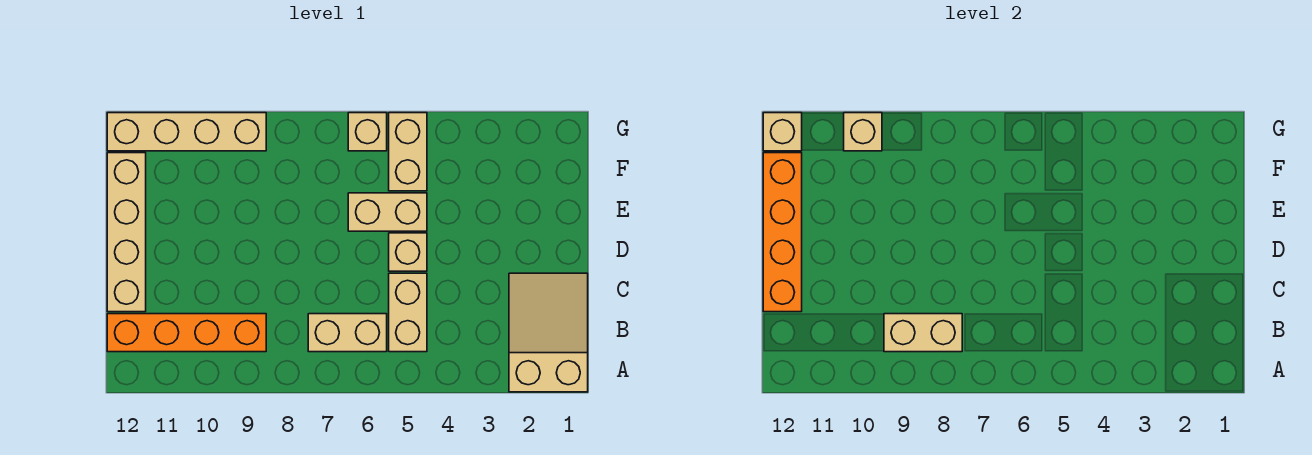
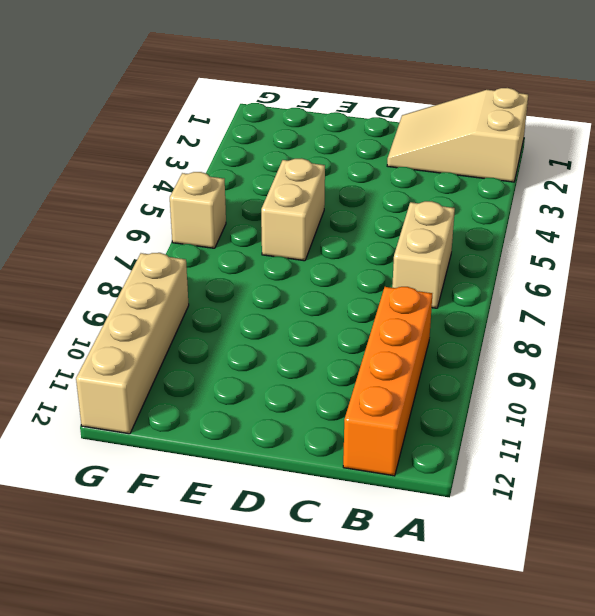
none -> tan brick B5:C5 level 1
none -> tan brick C12:F12 level 1
none -> tan brick D5 level 1

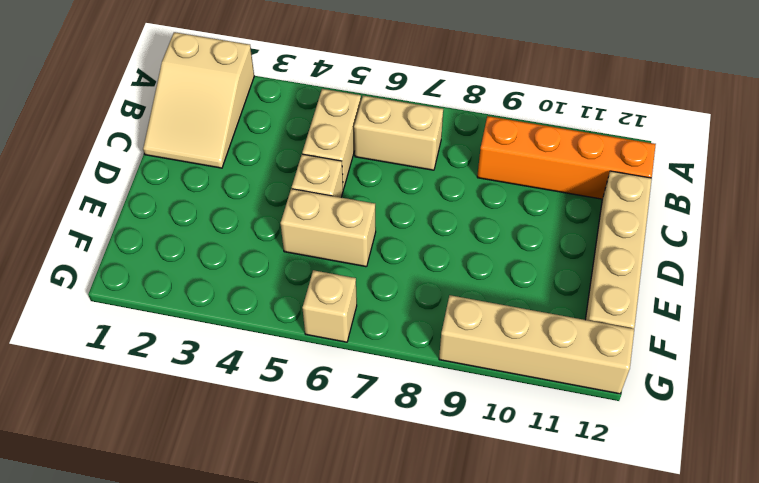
none -> tan brick F5:G5 level 1
none -> tan brick B8:B9 level 2
none -> orange brick C12:F12 level 2

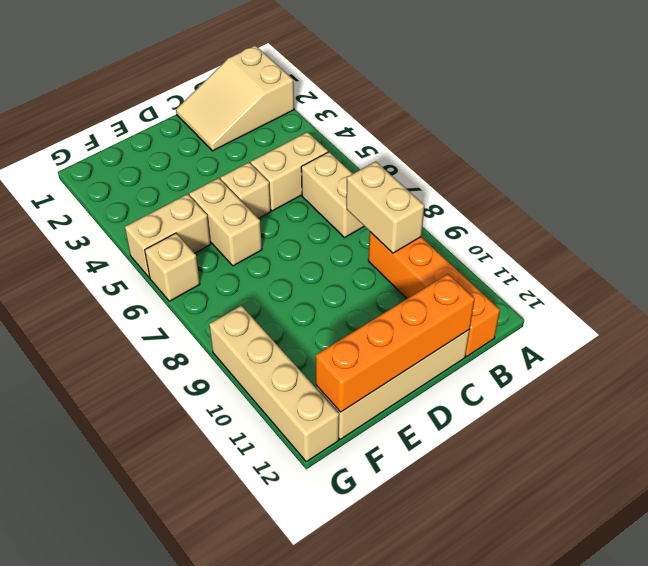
none -> tan brick G10 level 2
none -> tan brick G12 level 2

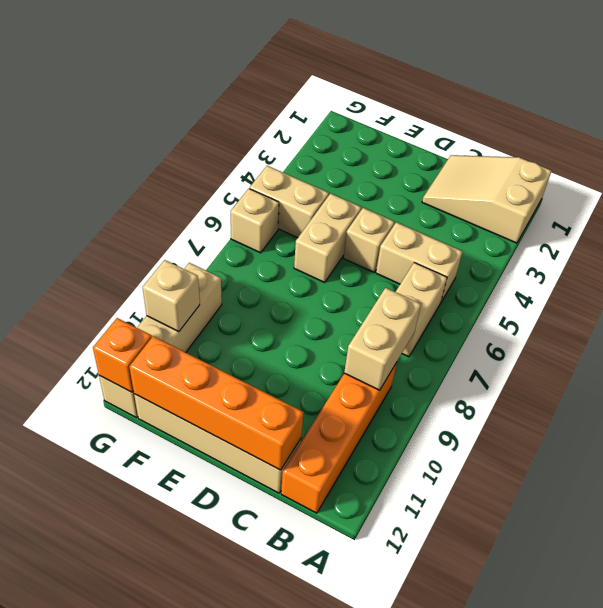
orange brick G12 level 2 -> tan brick G12 level 2

